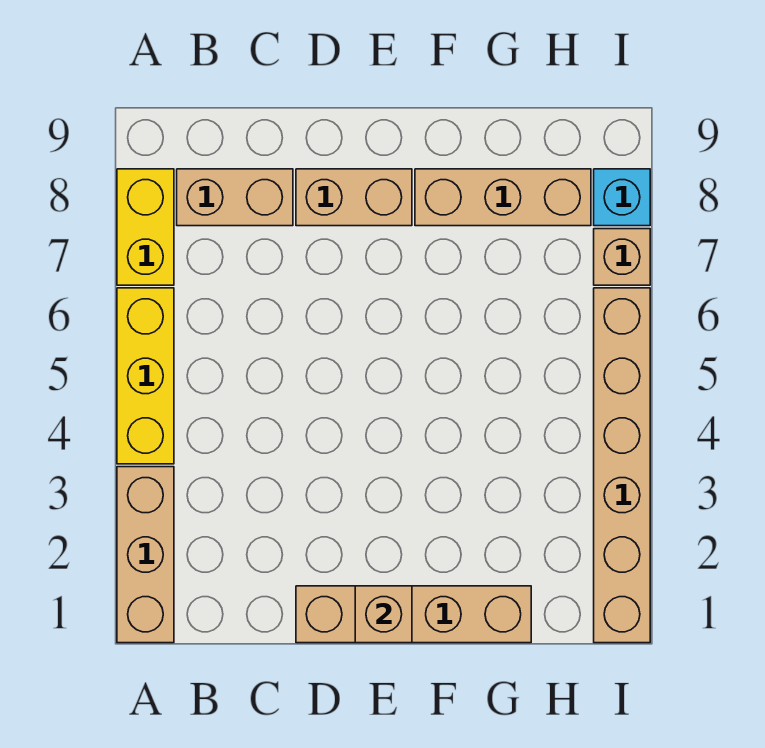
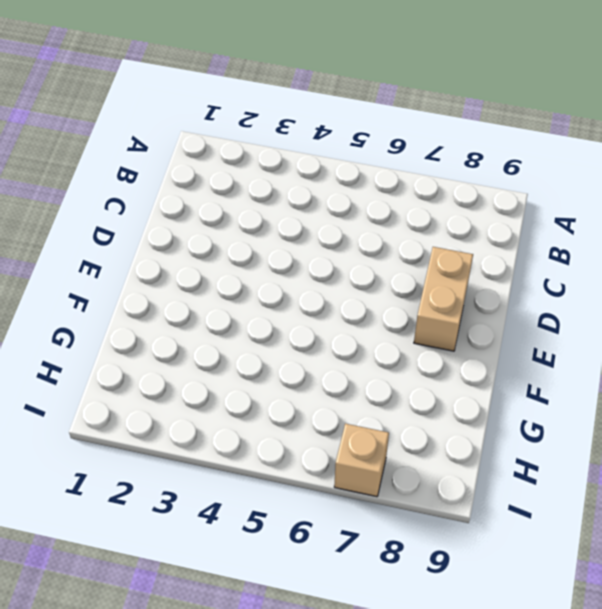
none -> tan brick A1:A3 level 1
none -> yellow brick A4:A6 level 1

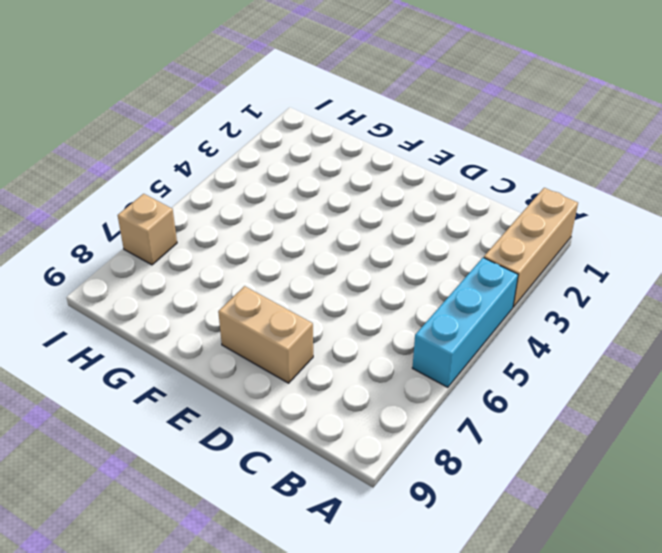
cyan brick A4:A6 level 1 -> yellow brick A4:A6 level 1
none -> yellow brick A7:A8 level 1
none -> tan brick B8:C8 level 1

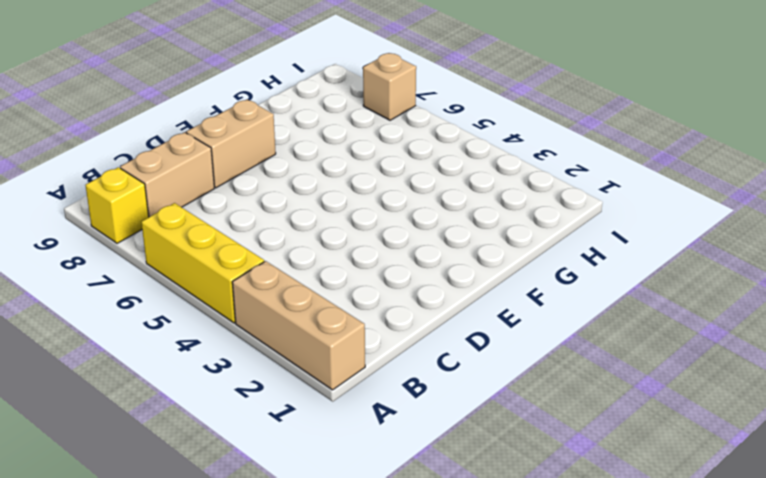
yellow brick A8 level 1 -> yellow brick A7:A8 level 1
none -> tan brick D1:G1 level 1
none -> tan brick F8:H8 level 1

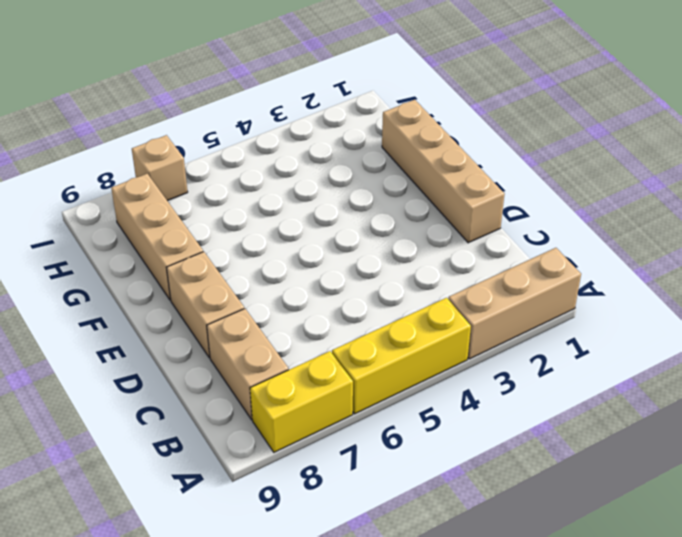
none -> tan brick I1:I6 level 1
none -> cyan brick I8 level 1

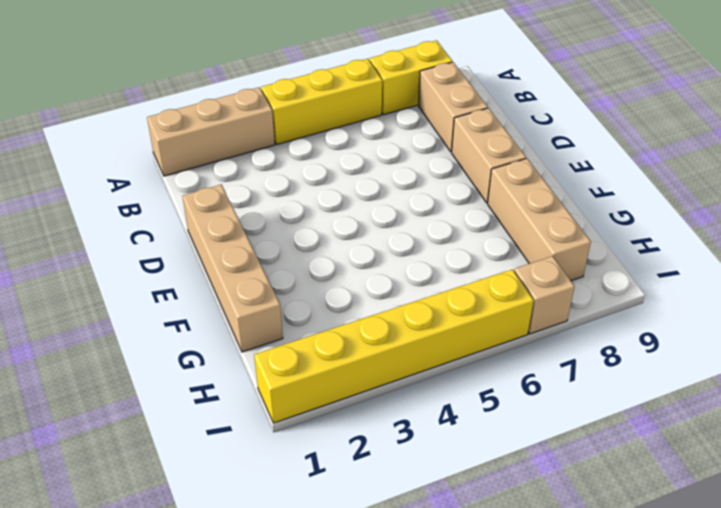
yellow brick I1:I6 level 1 -> tan brick I1:I6 level 1
none -> cyan brick I8 level 1
none -> tan brick E1 level 2

